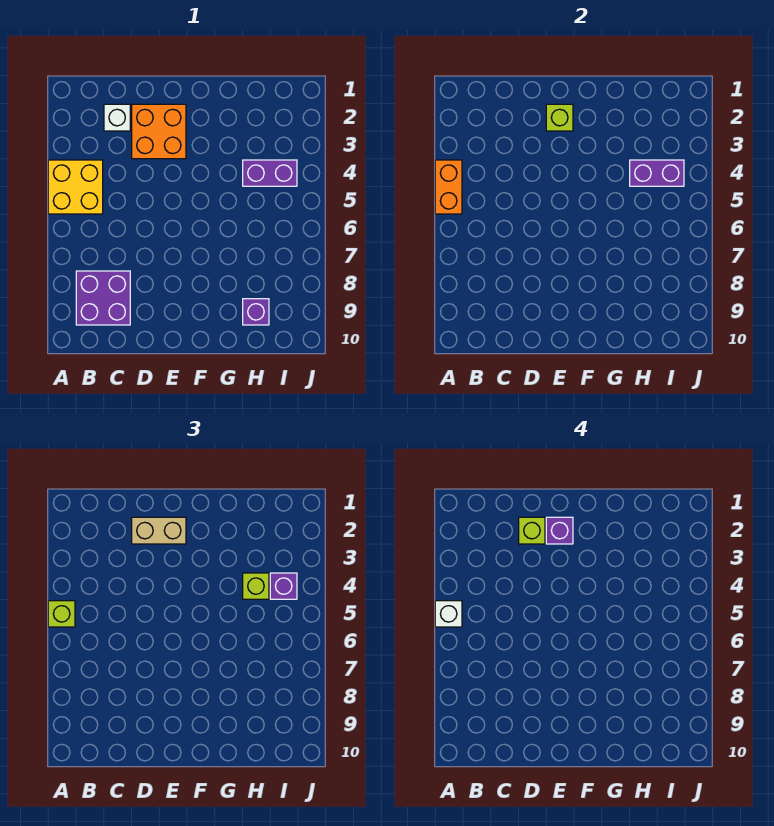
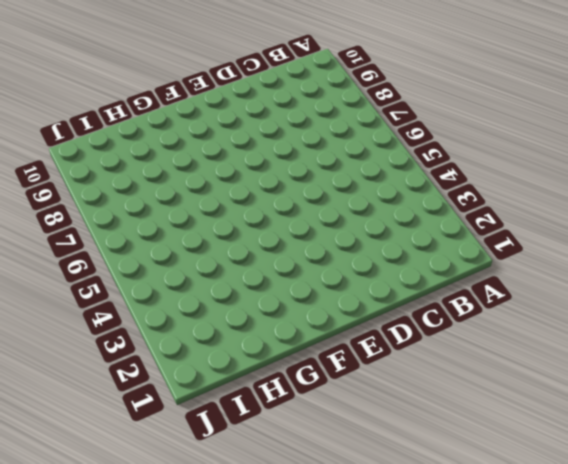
none -> yellow brick A4:B5 level 1
none -> purple brick B8:C9 level 1
none -> white brick C2 level 1

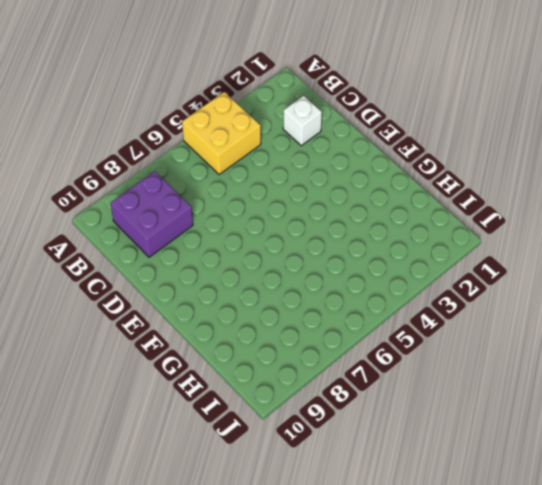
none -> orange brick D2:E3 level 1
none -> purple brick H4:I4 level 1
none -> purple brick H9 level 1

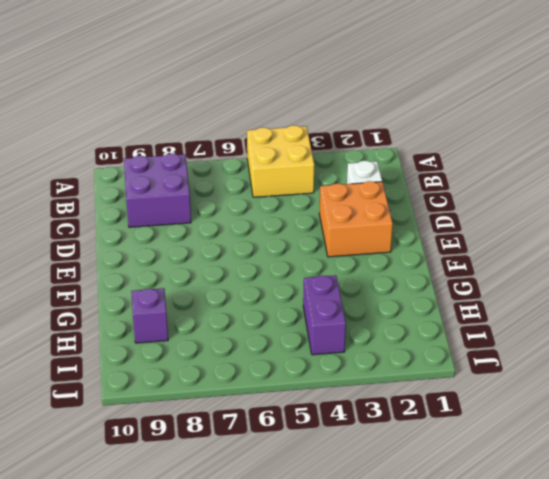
none -> orange brick A4:A5 level 2
none -> lime brick E2 level 2
none -> purple brick H4:I4 level 2

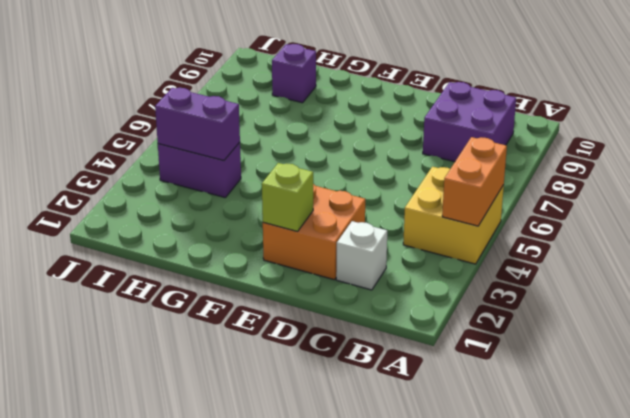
none -> lime brick A5 level 3
none -> tan brick D2:E2 level 3
none -> lime brick H4 level 3

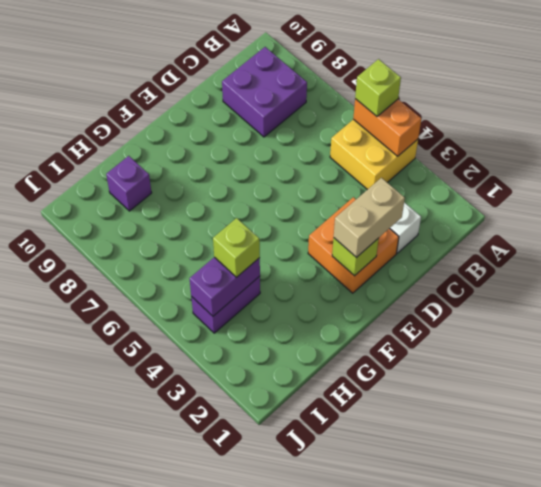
none -> purple brick I4 level 3
none -> white brick A5 level 4
none -> lime brick D2 level 4

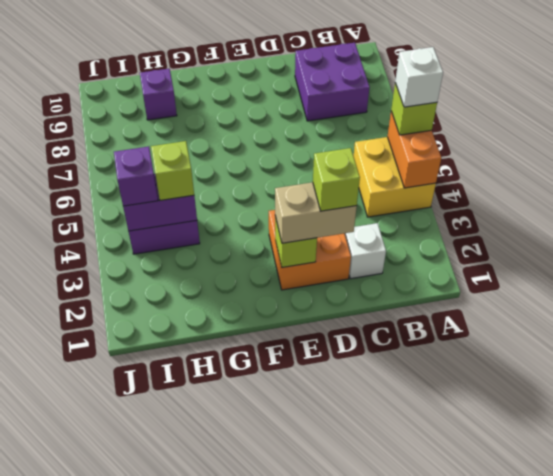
none -> purple brick E2 level 4

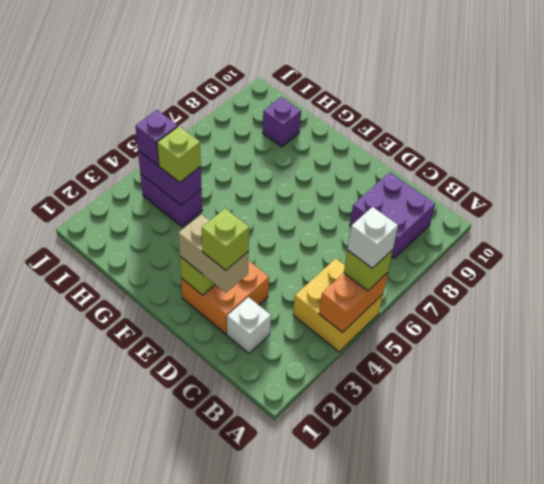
none -> purple brick E2 level 4

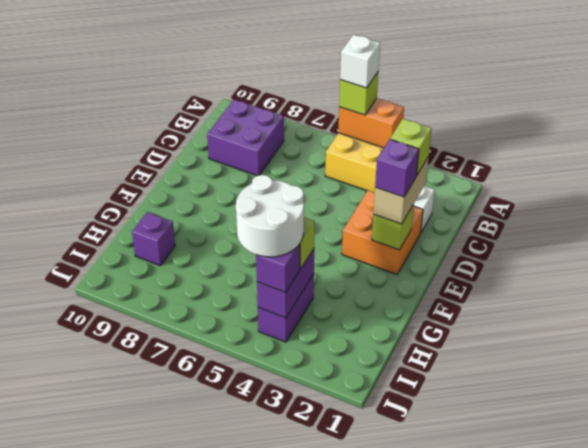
white round brick H4:I5 level 4 -> none

